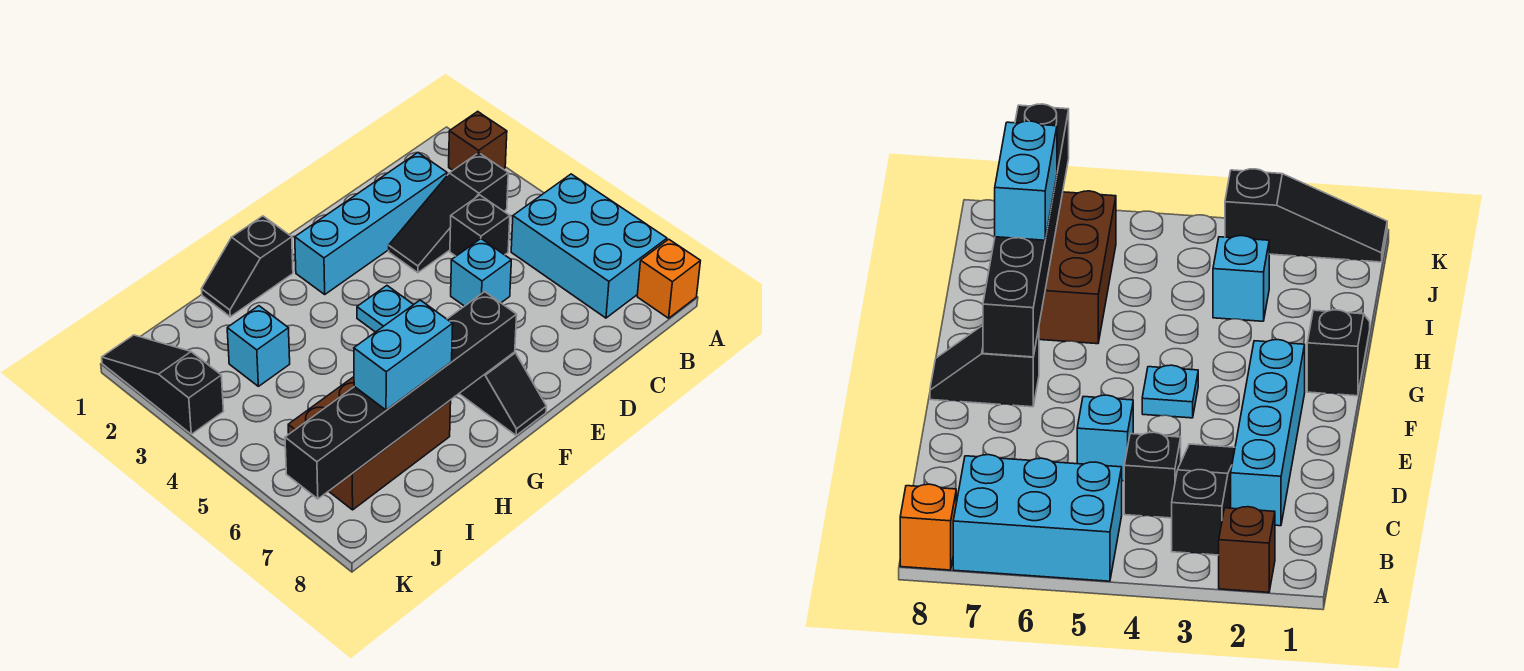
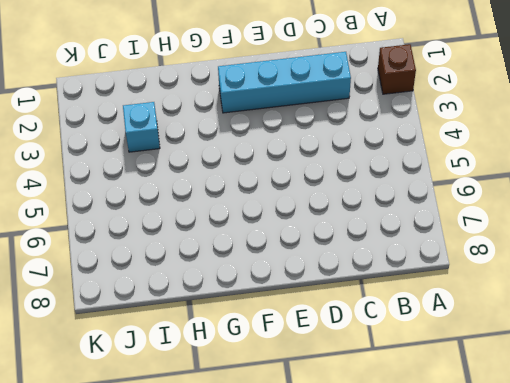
none -> cyan brick A5:B7 level 1
none -> orange brick A8 level 1
none -> black slope B3:D3 level 1 top B

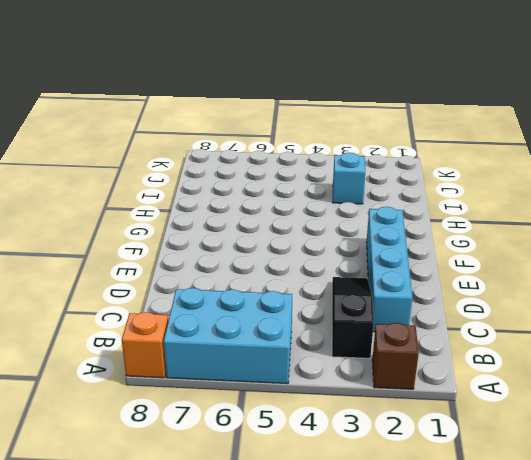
none -> black brick C4 level 1
none -> cyan brick D5 level 1
none -> cyan plate F4 level 1

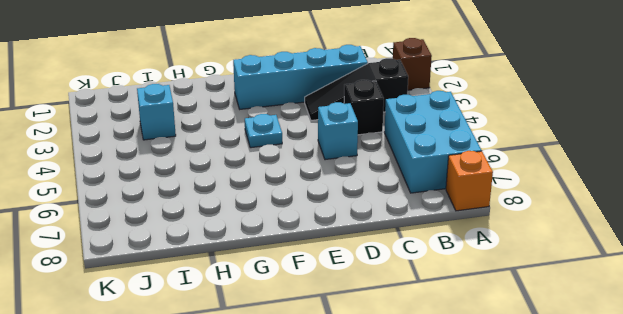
none -> black slope F7:F8 level 1 top 7
none -> black slope G1:H1 level 1 top G
none -> brown brick H6:J7 level 1

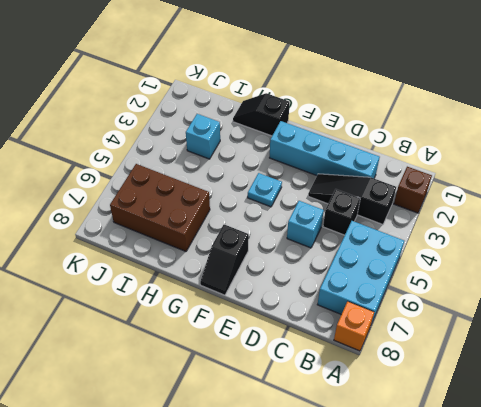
none -> black slope K1:K3 level 1 top 3
none -> black brick F7:K7 level 2
none -> cyan brick H7:I7 level 3

